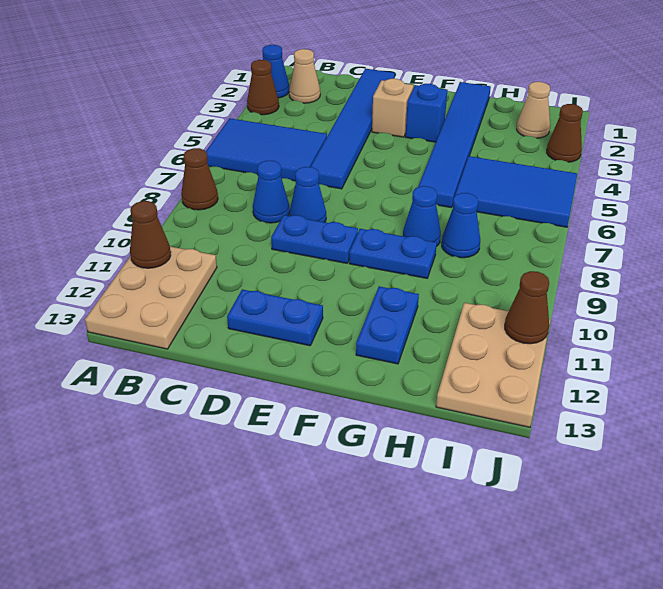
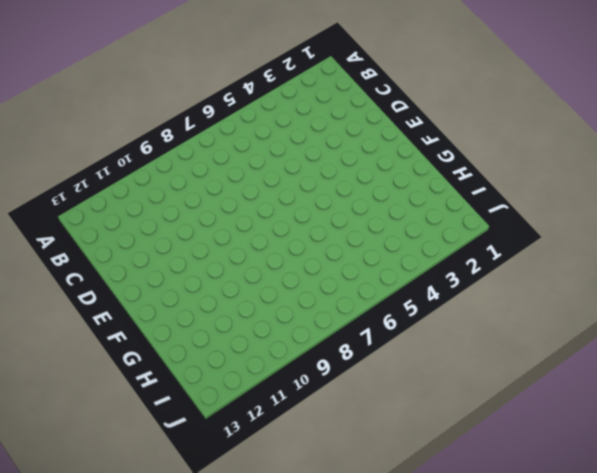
none -> blue cone A2 level 1
none -> brown cone A3 level 1
none -> blue tile A5:C6 level 1

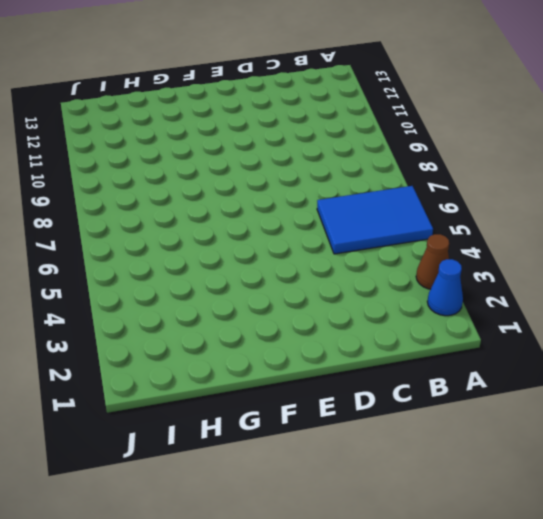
none -> brown cone A8 level 1
none -> tan plate A11:B13 level 1
none -> tan cone B2 level 1

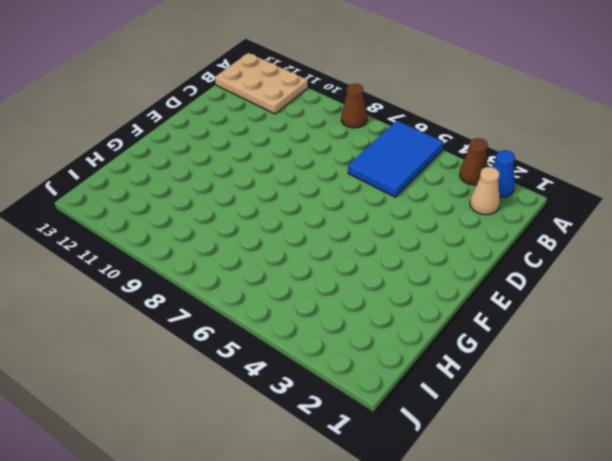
none -> blue cone C8 level 1
none -> blue tile D1:D6 level 1
none -> blue cone D8 level 1

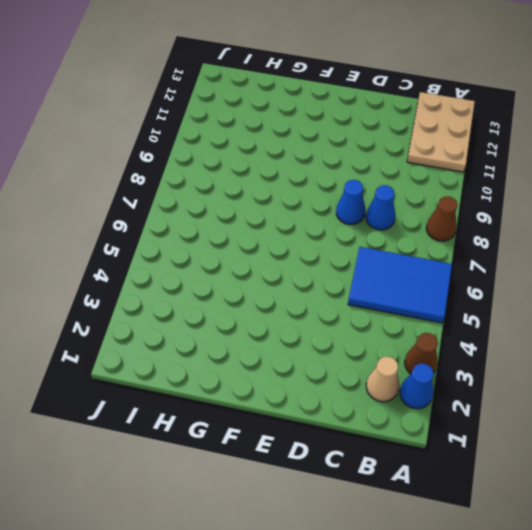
none -> blue tile D1:D6 level 1
none -> blue plate D9:E9 level 1
none -> blue plate D12:E12 level 1

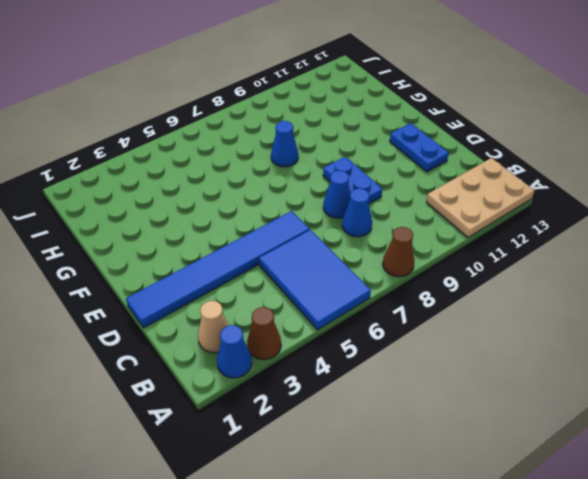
none -> tan brick E3 level 1
none -> blue brick F3 level 1
none -> blue plate F9:G9 level 1

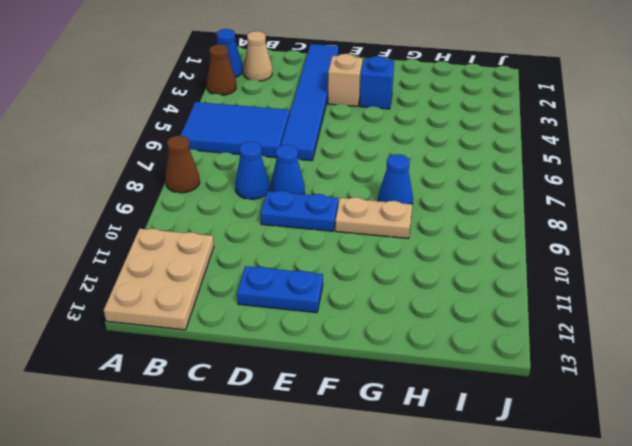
tan plate F9:G9 level 1 -> blue plate F9:G9 level 1
none -> blue tile G1:G6 level 1
none -> blue plate G11:G12 level 1
none -> blue tile H5:J6 level 1

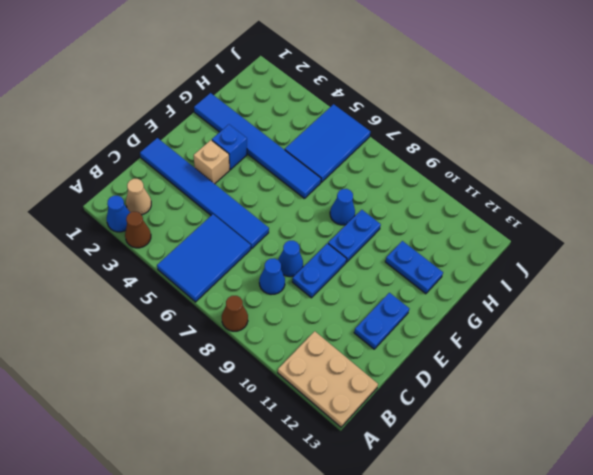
none -> blue cone H8 level 1
none -> tan cone I2 level 1
none -> tan plate I11:J13 level 1

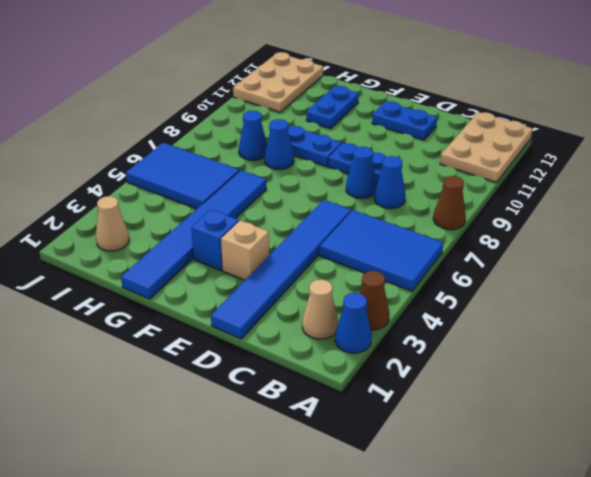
none -> brown cone J3 level 1
none -> brown cone A11 level 2
none -> brown cone J11 level 2

